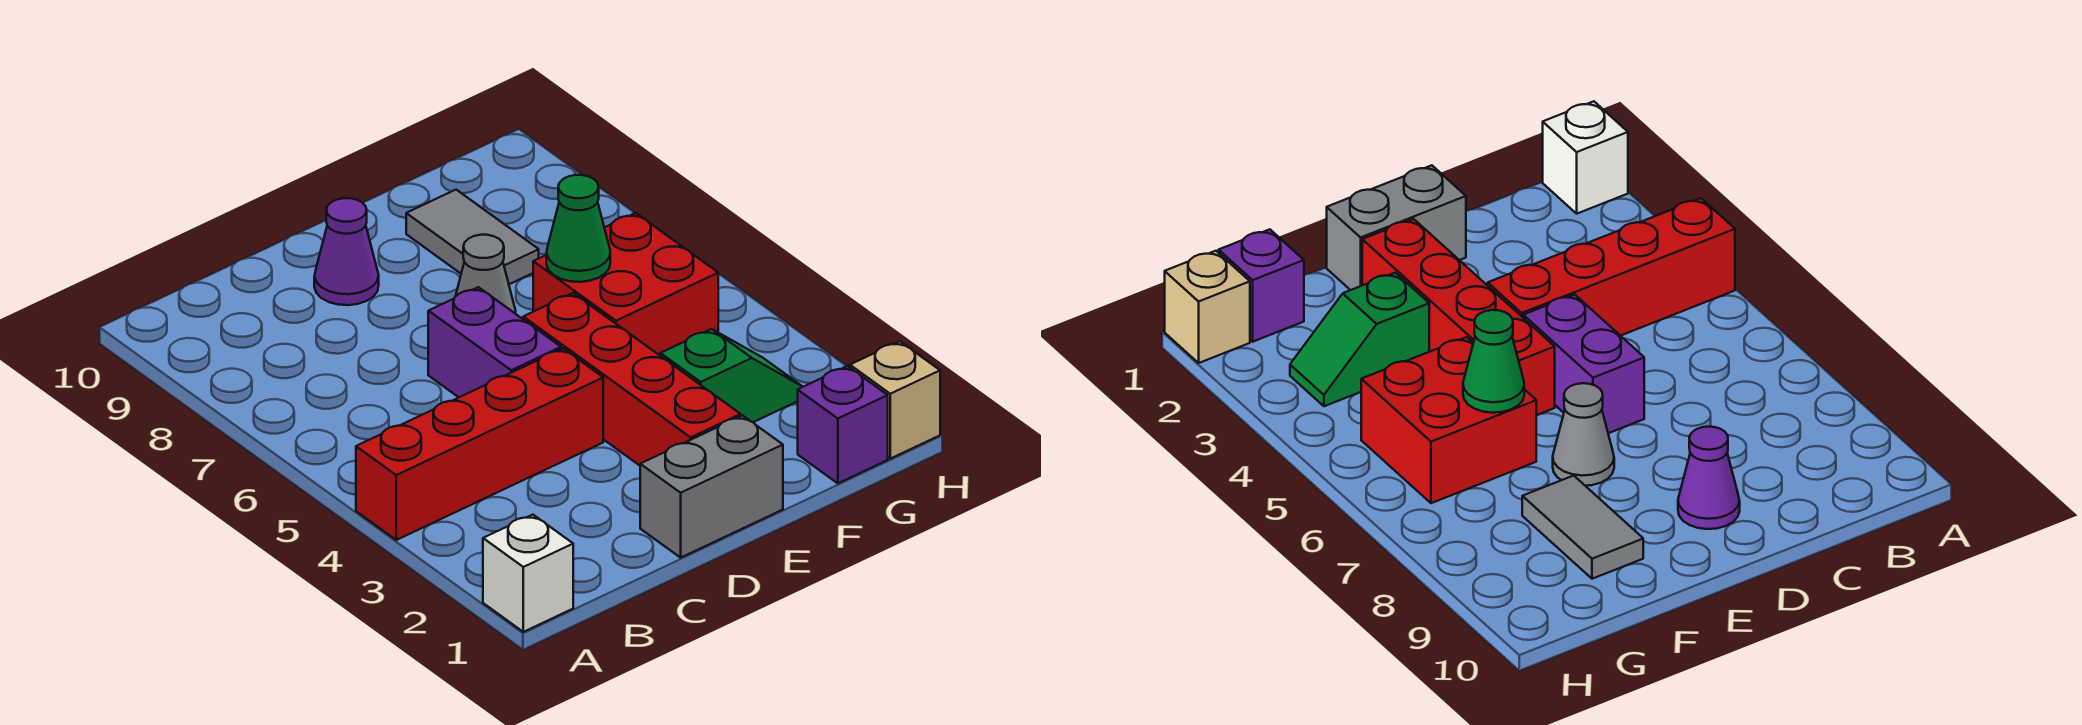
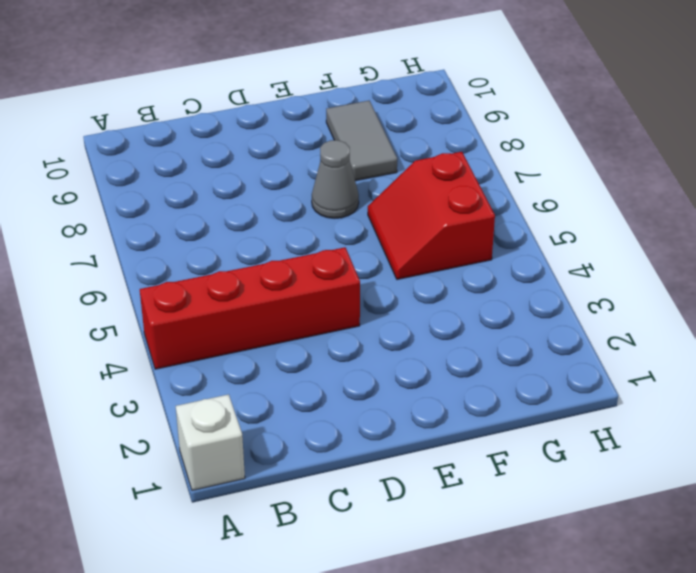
red slope F5:G6 level 1 top G -> red brick F5:G6 level 1
none -> grey brick D1:E1 level 1
none -> purple brick D5:D6 level 1
none -> purple cone D9 level 1

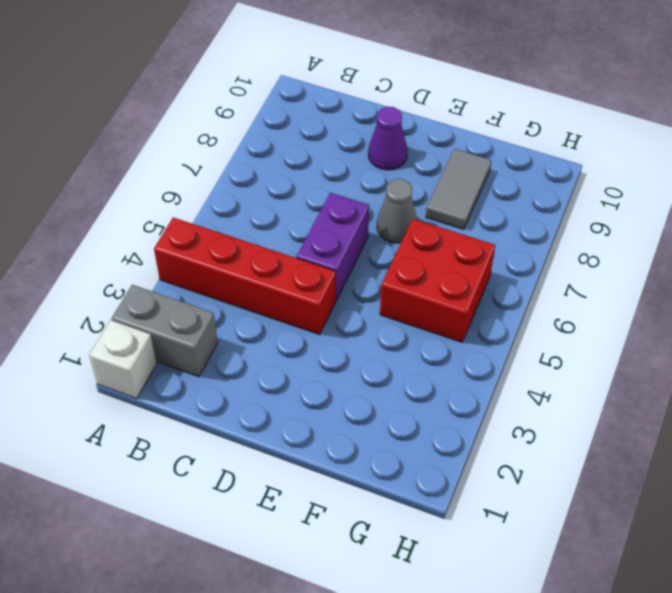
grey brick A2:B2 level 1 -> grey brick D1:E1 level 1
none -> red brick E2:E5 level 1
none -> green slope F3:G3 level 1 top F
none -> purple brick G1 level 1

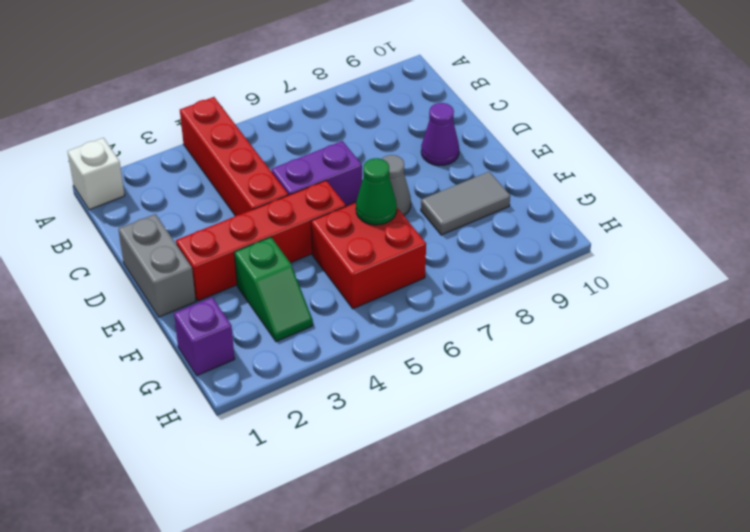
none -> tan brick H1 level 1

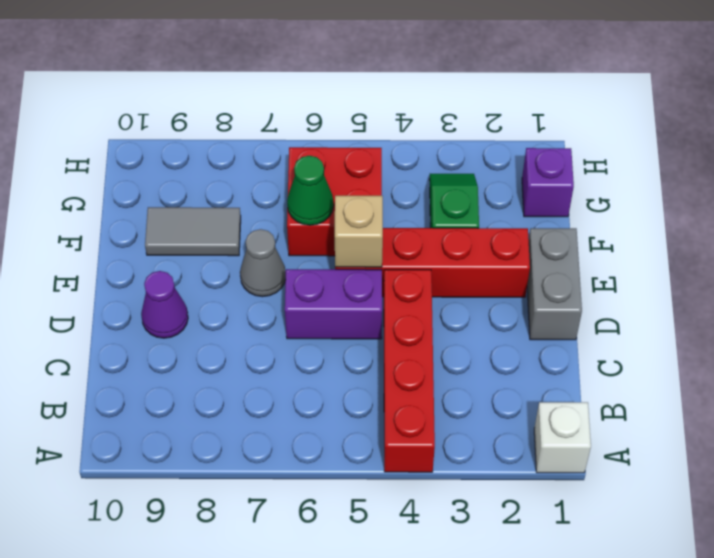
tan brick E5 level 2 -> tan brick H1 level 1

